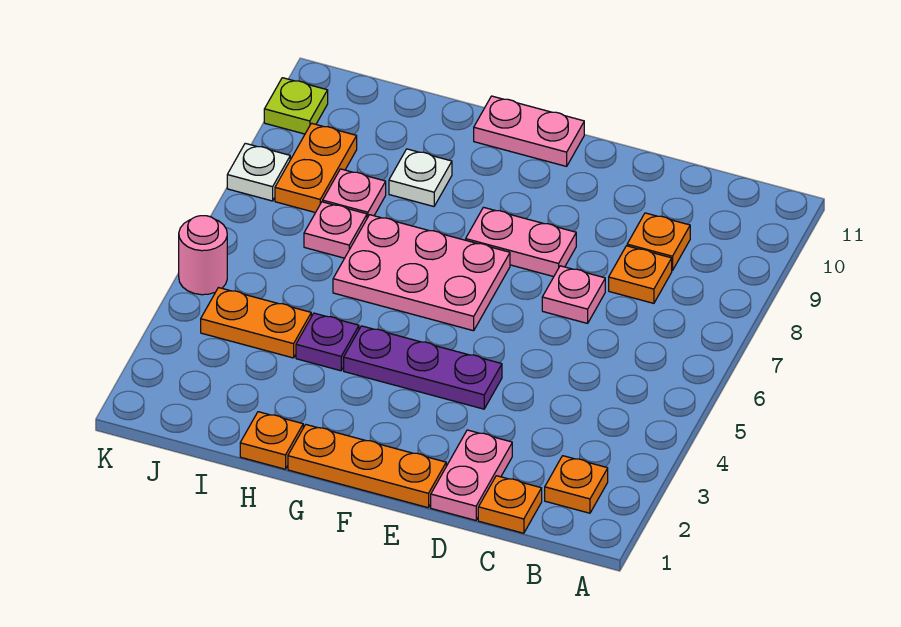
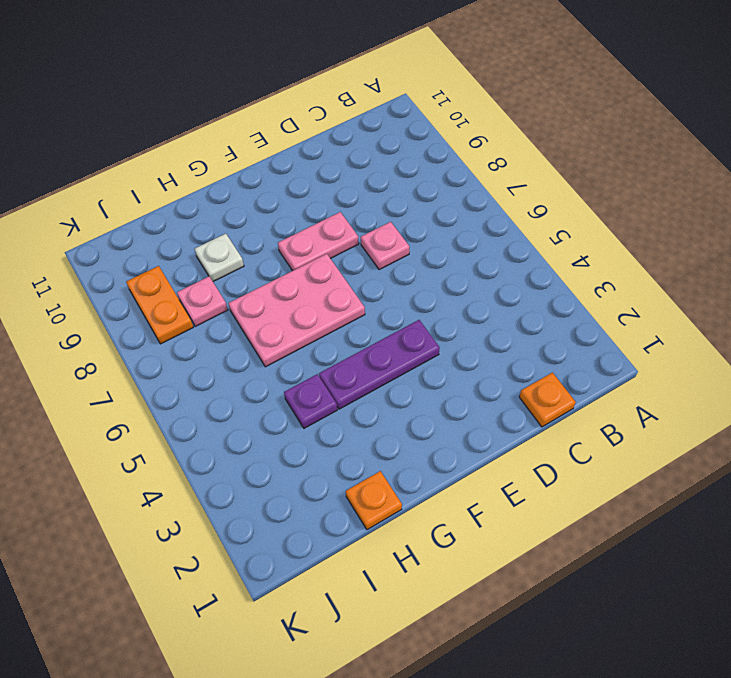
none -> orange plate B2 level 1
none -> orange plate C8 level 1
none -> orange plate C9 level 1

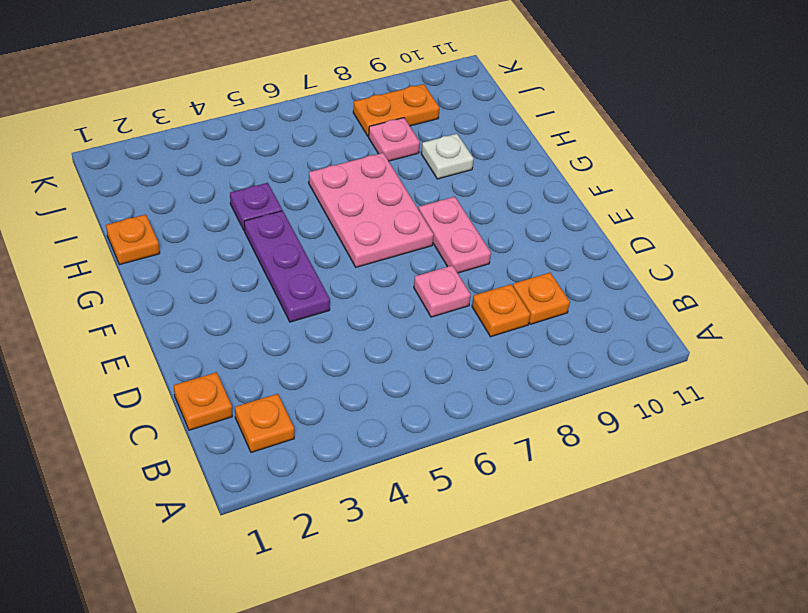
none -> pink plate D1:D2 level 1
none -> orange plate E1:G1 level 1
none -> pink plate F11:G11 level 1

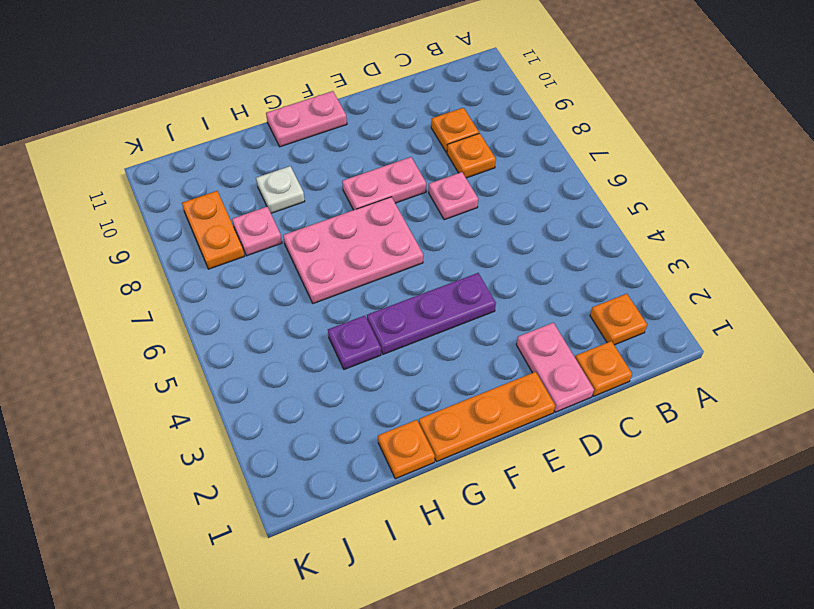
none -> orange plate I4:J4 level 1
none -> pink plate I7 level 1
none -> pink round brick K5 level 1

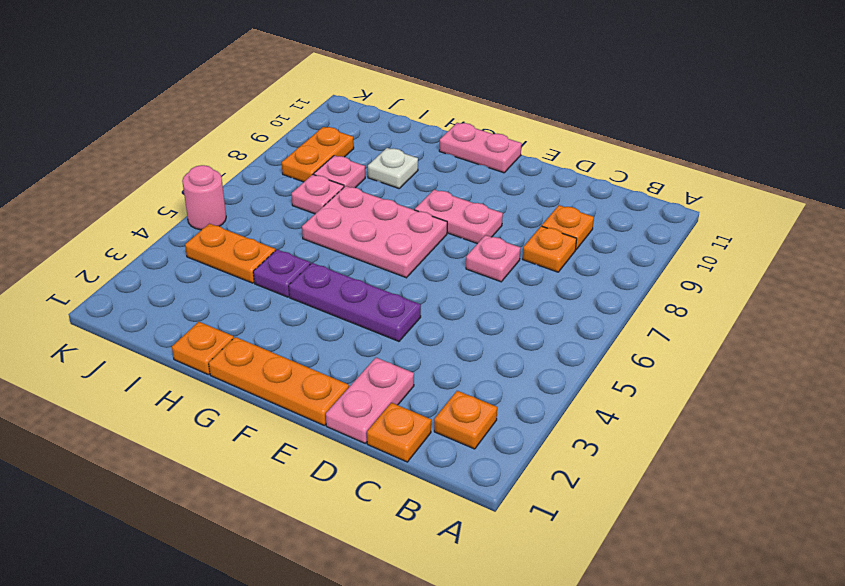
none -> white plate K8 level 1
none -> lime plate K10 level 1

